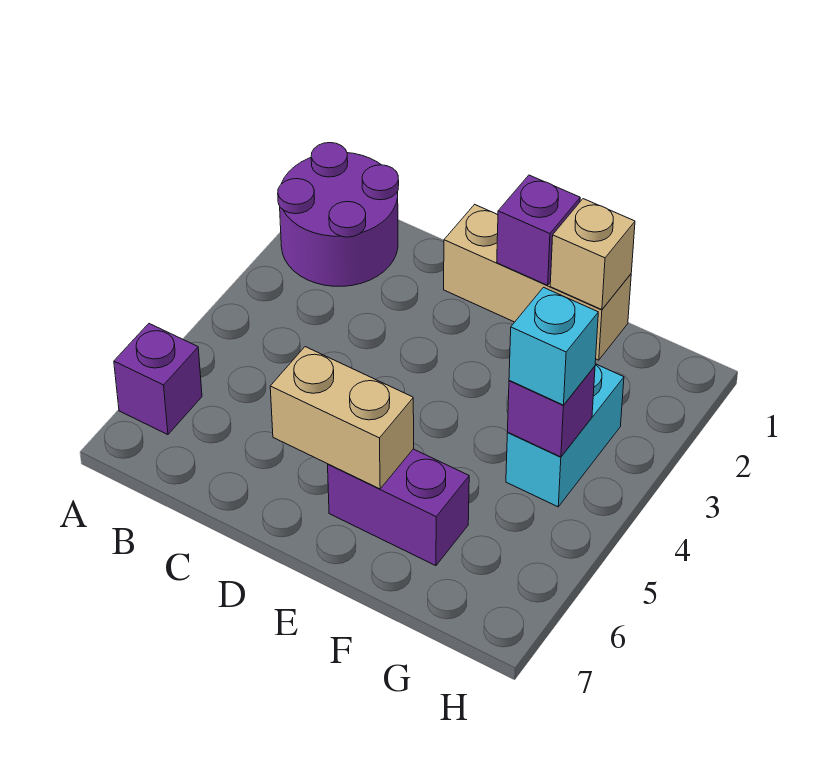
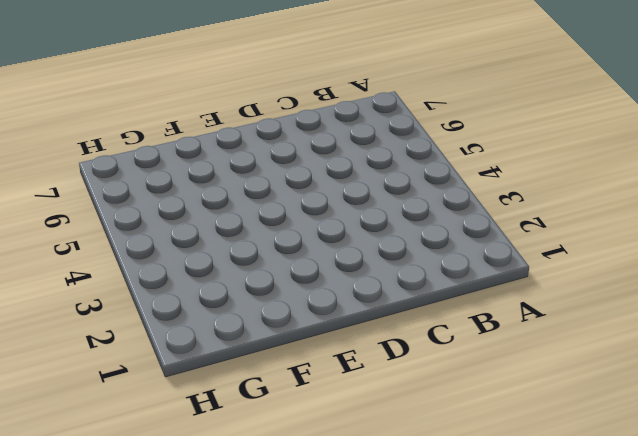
none -> purple round brick A1:B2 level 1
none -> purple brick A6 level 1

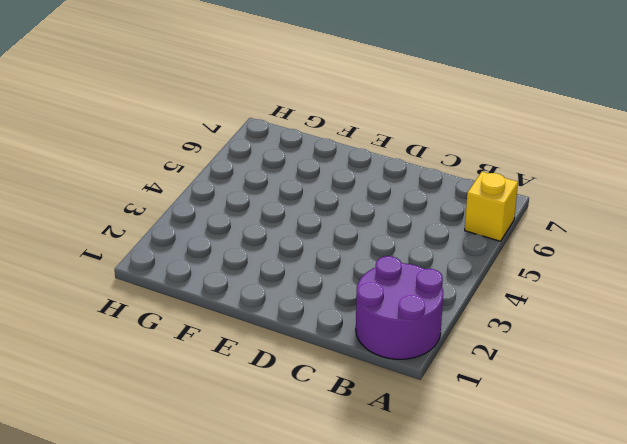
yellow brick A6 level 1 -> purple brick A6 level 1
none -> tan brick D1:F1 level 1
none -> purple brick E6:F6 level 1

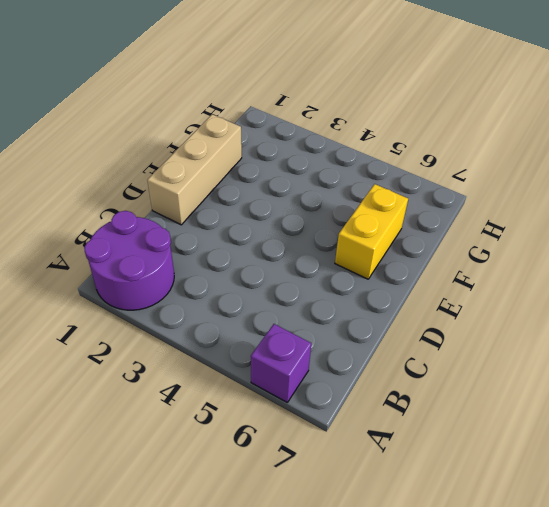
yellow brick E6:F6 level 1 -> purple brick E6:F6 level 1
none -> cyan brick G3:G4 level 1
none -> tan brick D6:E6 level 2

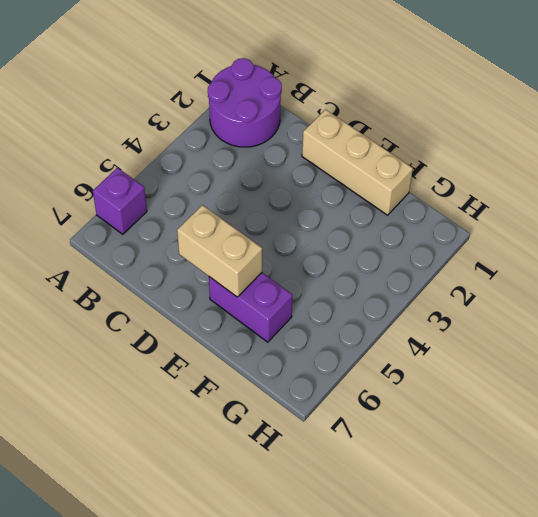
none -> cyan brick G3:G4 level 1
none -> purple brick E1 level 2

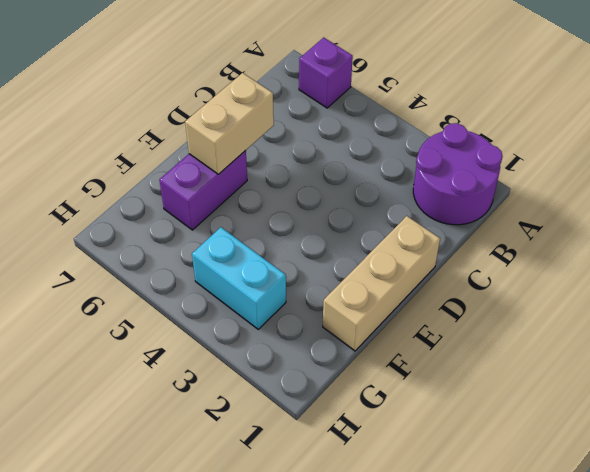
none -> purple brick E1 level 2
none -> tan brick F1 level 2

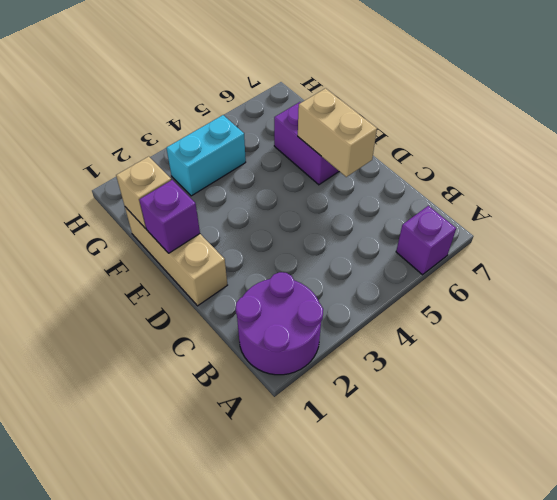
none -> purple brick G4 level 2
none -> cyan brick G4 level 3

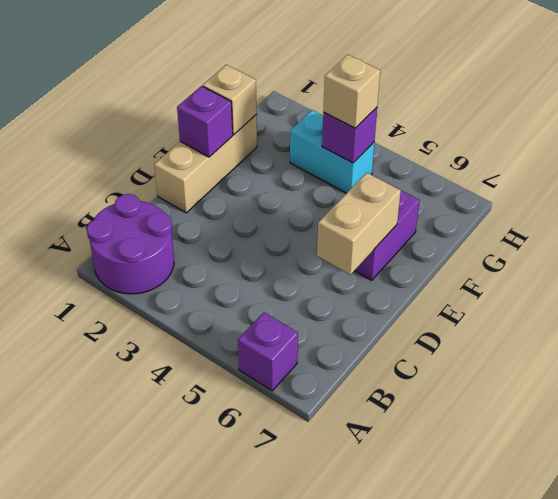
tan brick G4 level 3 -> cyan brick G4 level 3

